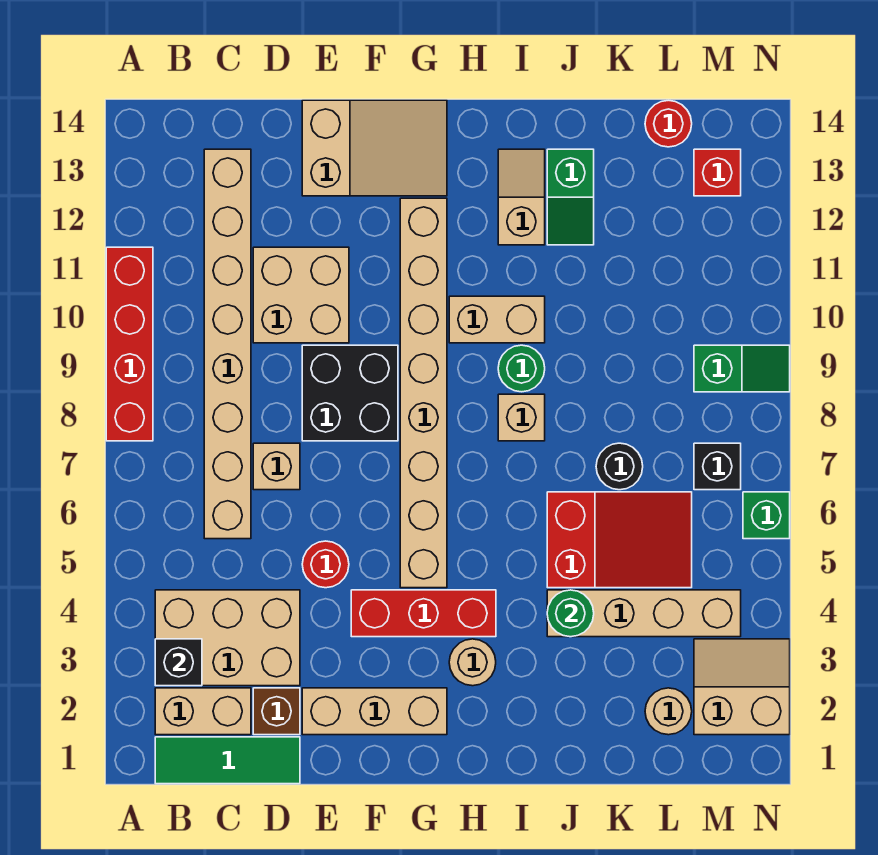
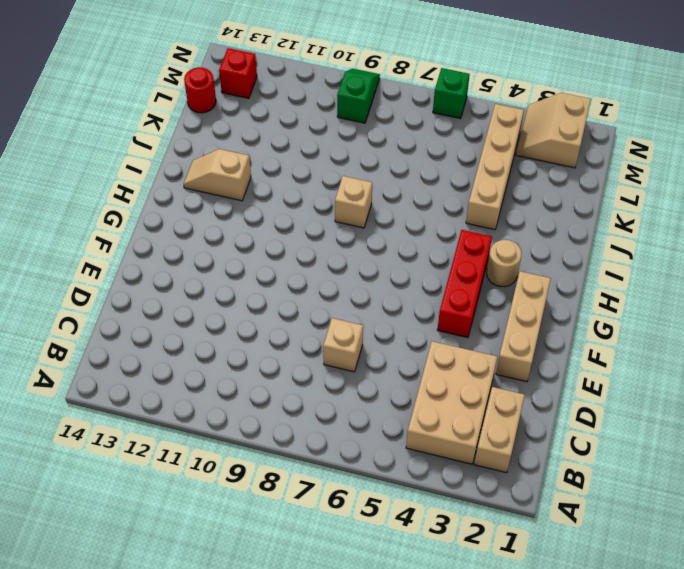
none -> red brick A8:A11 level 1
none -> green tile B1:D1 level 1
none -> tan brick C6:C13 level 1
none -> brown brick D2 level 1

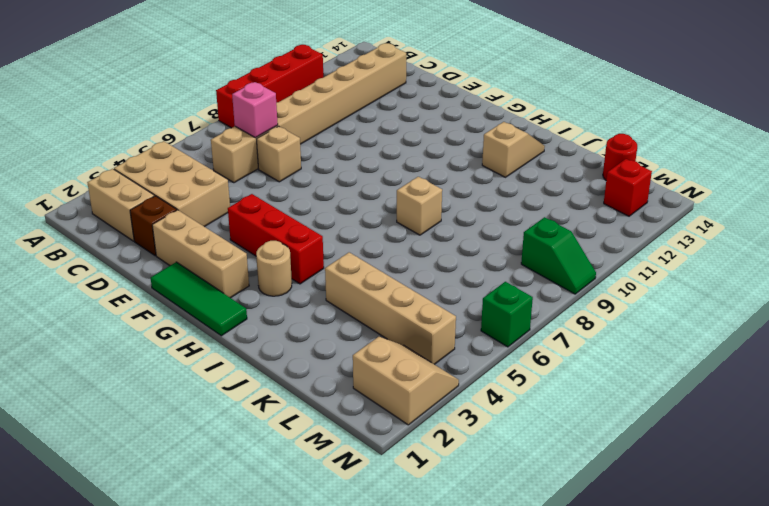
pink brick C7 level 2 -> none
green tile F1:H1 level 1 -> green tile B1:D1 level 1
none -> tan brick D10:E11 level 1
none -> red round brick E5 level 1
none -> black brick E8:F9 level 1
none -> tan slope E13:G14 level 1 top E

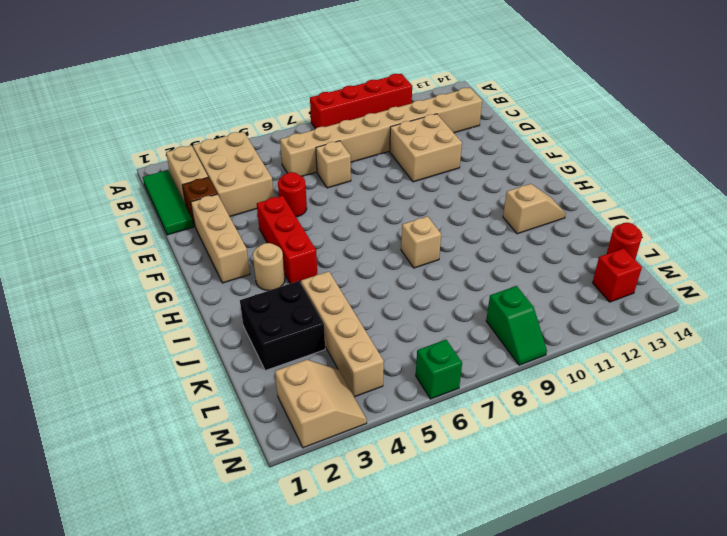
black brick J2:K3 level 1 -> black brick E8:F9 level 1
none -> tan slope E13:G14 level 1 top E
none -> tan brick G5:G12 level 1
none -> tan brick H10:I10 level 1
none -> green round brick I9 level 1

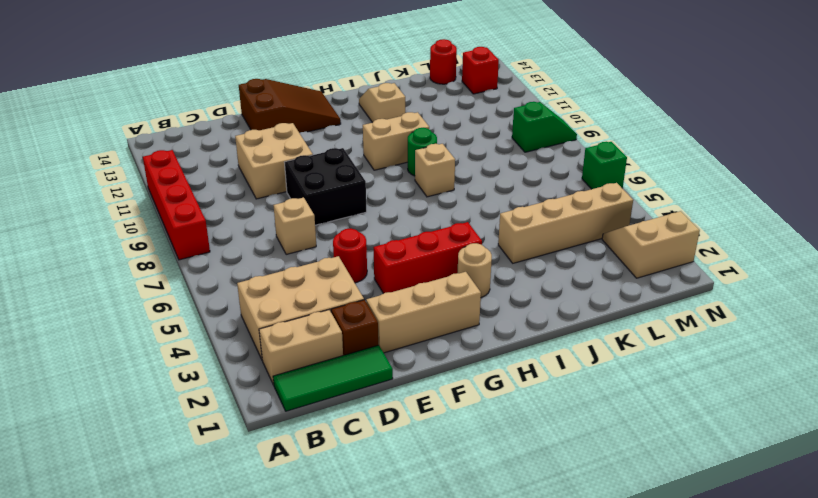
brown slope E13:G14 level 1 top E -> tan slope E13:G14 level 1 top E
none -> tan brick C6:C13 level 1
none -> tan brick G5:G12 level 1
none -> red slope J5:L6 level 1 top J
none -> green slope J12:J13 level 1 top 13

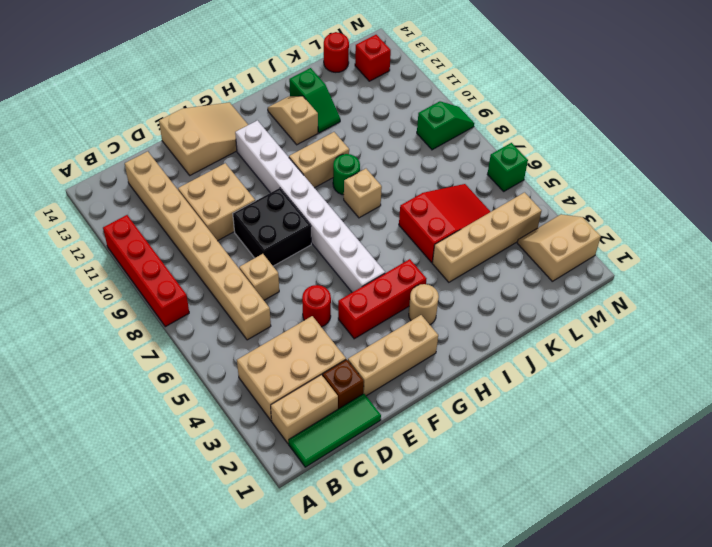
white brick G5:G12 level 1 -> tan brick G5:G12 level 1
none -> black round brick K7 level 1
none -> tan round brick L2 level 1
none -> black brick M7 level 1
none -> black brick B3 level 2

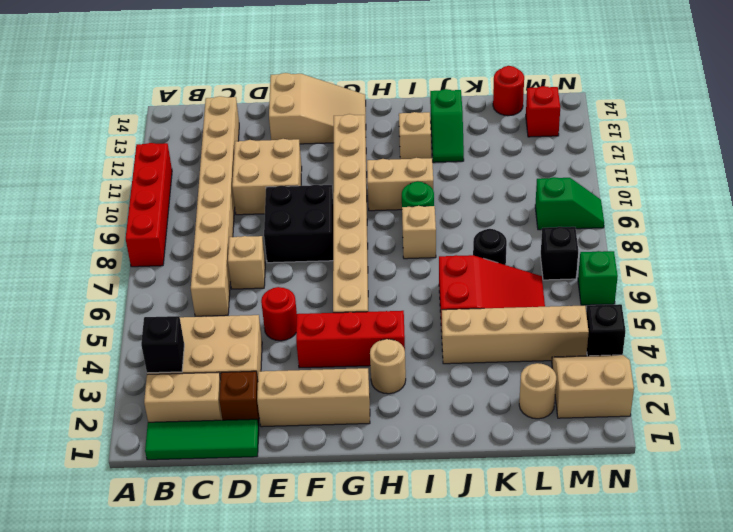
black brick N4 level 1 -> none
none -> green round brick J4 level 2

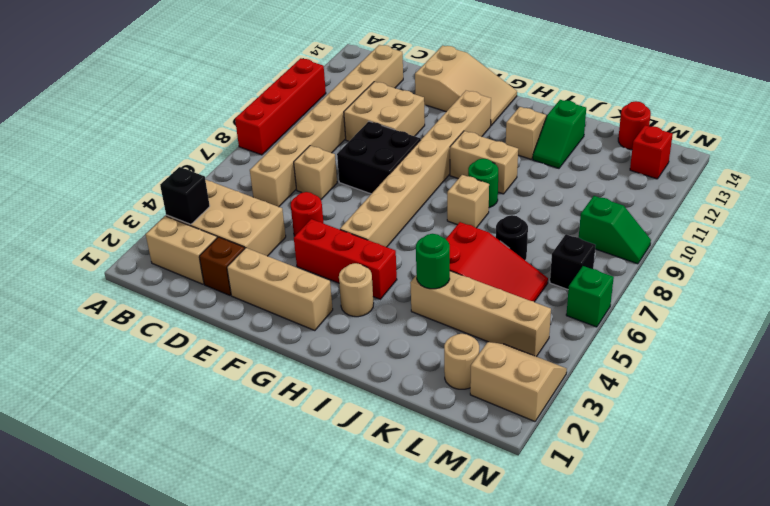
none -> green tile B1:D1 level 1

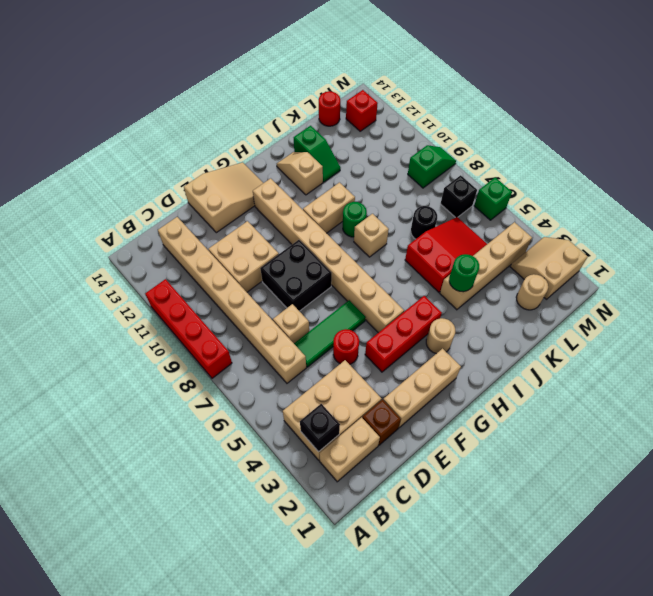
green tile D6:F6 level 1 -> green tile B1:D1 level 1

